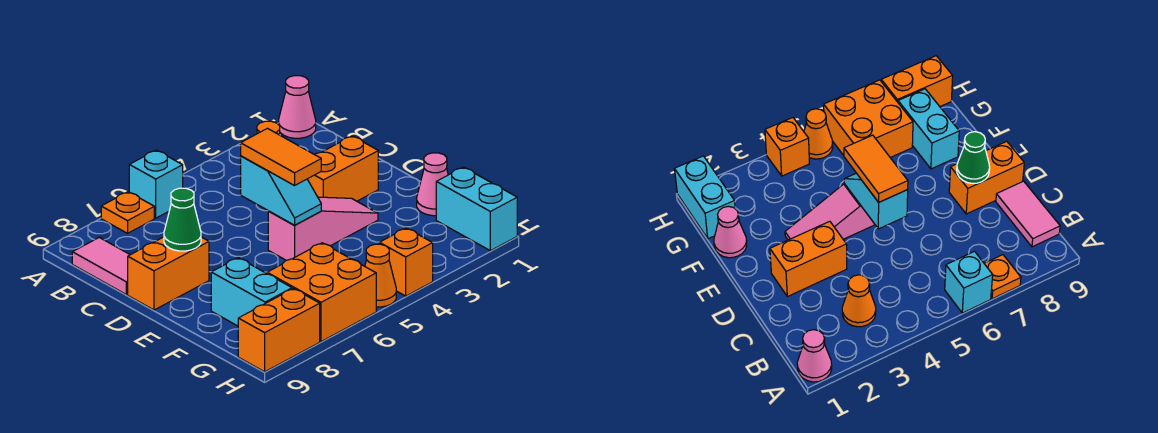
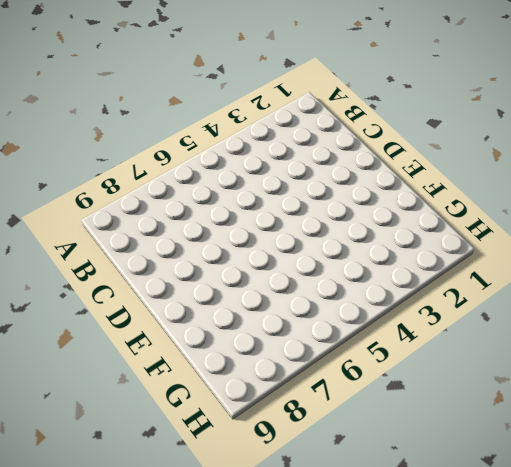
none -> pink cone A1 level 1
none -> cyan brick A6 level 1
none -> orange plate A7 level 1

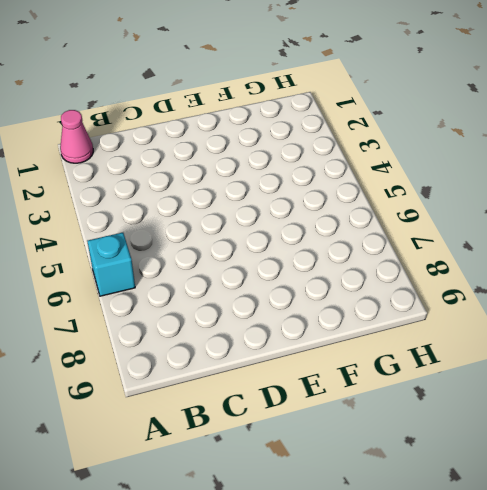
none -> orange plate A7 level 1
none -> orange cone B3 level 1
none -> pink tile B9:C9 level 1

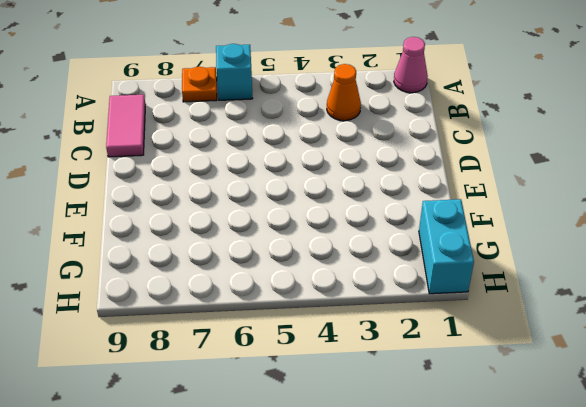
none -> orange brick D2:D3 level 1
none -> orange brick D8:D9 level 1
none -> pink slope E3:E5 level 1 top 5

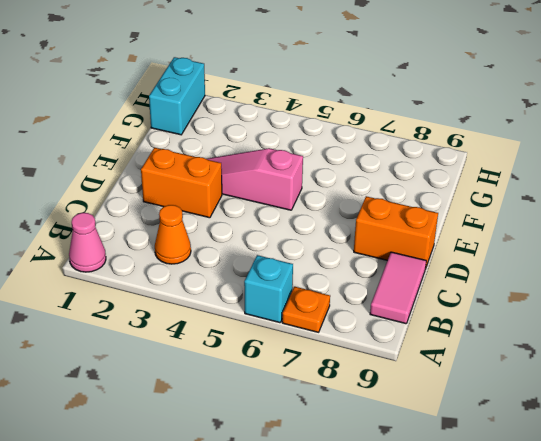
none -> pink cone F1 level 1
none -> cyan brick F8:G8 level 1
none -> orange brick G6:H7 level 1

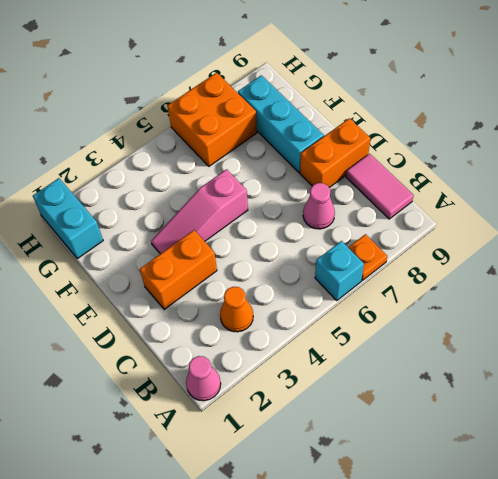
pink cone C7 level 1 -> pink cone F1 level 1
cyan brick E8:G8 level 1 -> cyan brick F8:G8 level 1
none -> orange brick H4 level 1
none -> orange cone H5 level 1
none -> orange brick H8:H9 level 1

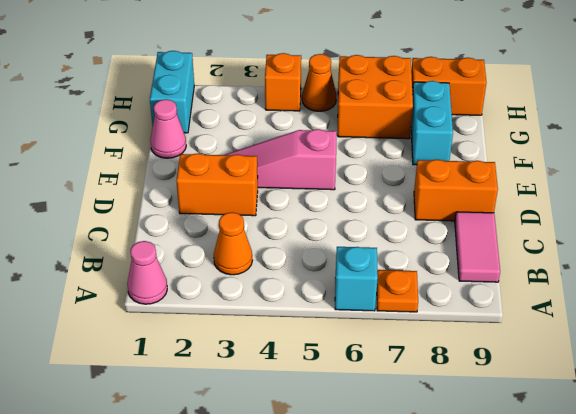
none -> cyan slope D5:E5 level 2 top D
none -> green cone D8 level 2
none -> orange tile D5:E5 level 3

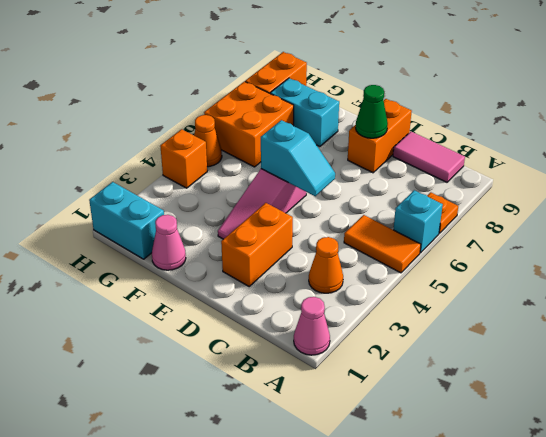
orange tile A5:B5 level 1 -> orange tile D5:E5 level 3
cyan slope D5:E5 level 2 top E -> cyan slope D5:E5 level 2 top D

